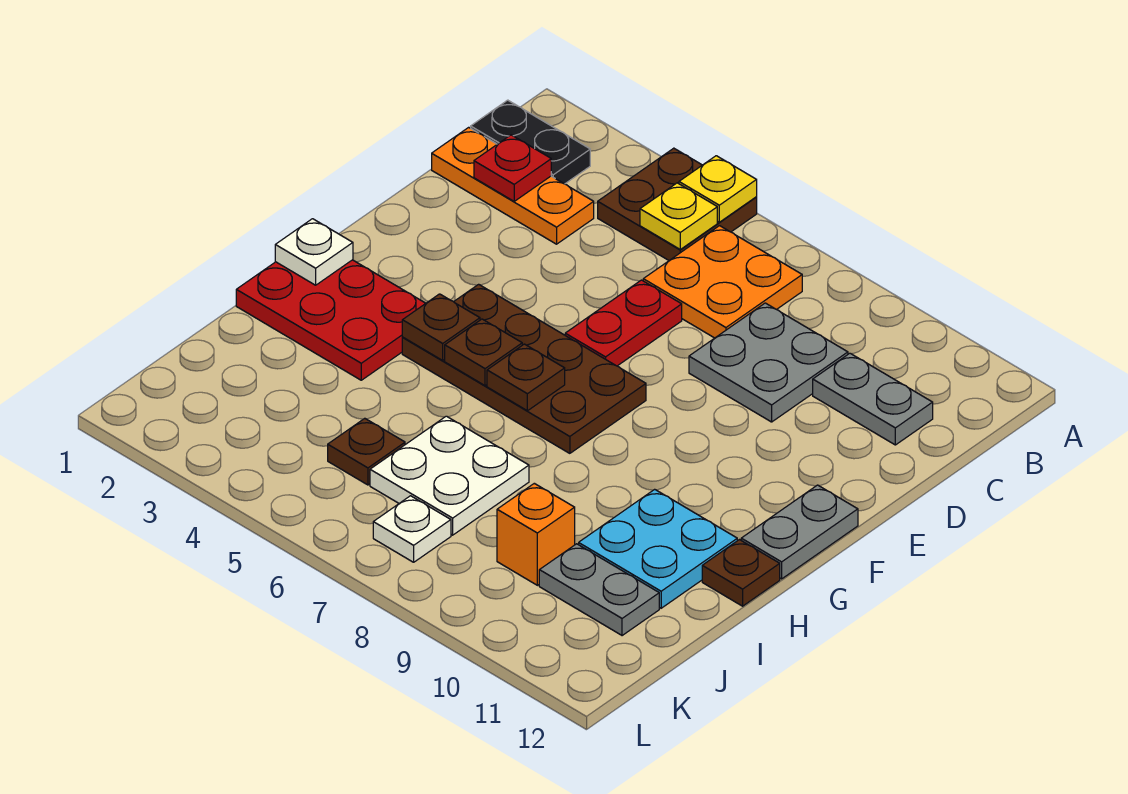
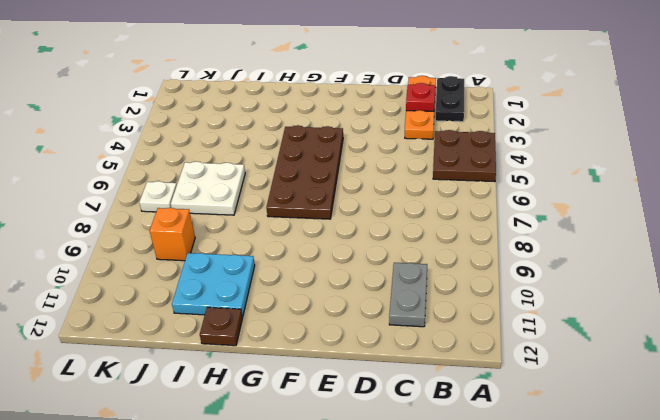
none -> orange plate B6:C7 level 1
none -> grey plate C8:D9 level 1
none -> red plate D6:E6 level 1

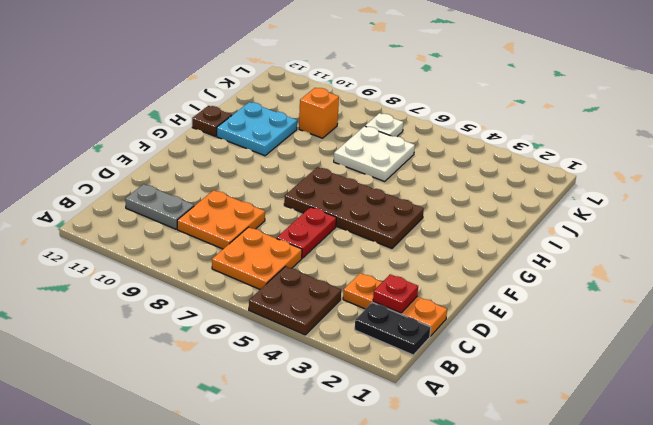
orange plate C8:D9 level 1 -> grey plate C8:D9 level 1
none -> grey plate F12:G12 level 1
none -> red plate G1:H3 level 1
none -> brown plate J5 level 1

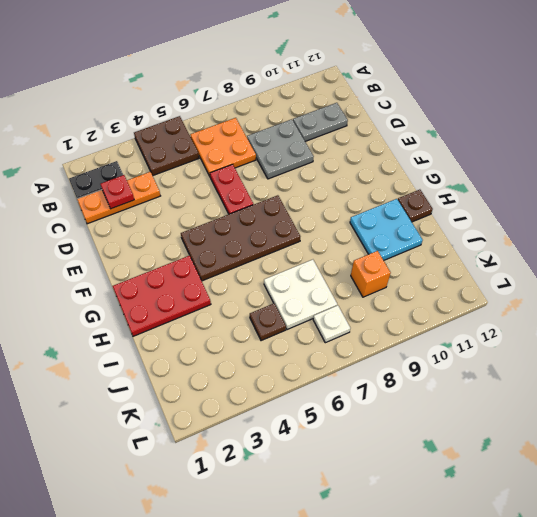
none -> grey plate F12:G12 level 1
none -> grey plate J10:J11 level 1
none -> yellow plate A5 level 2

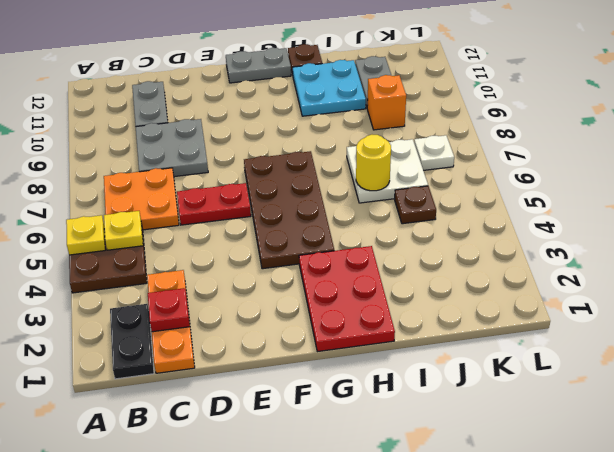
yellow round brick I6 level 2 -> none
none -> white plate G1 level 2
none -> brown plate G4 level 2
none -> brown plate G5 level 2

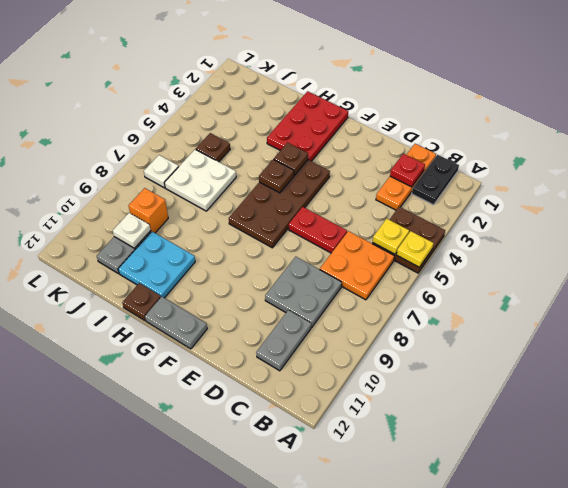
white plate J10 level 2 -> white plate G1 level 2
none -> brown plate G6 level 2

